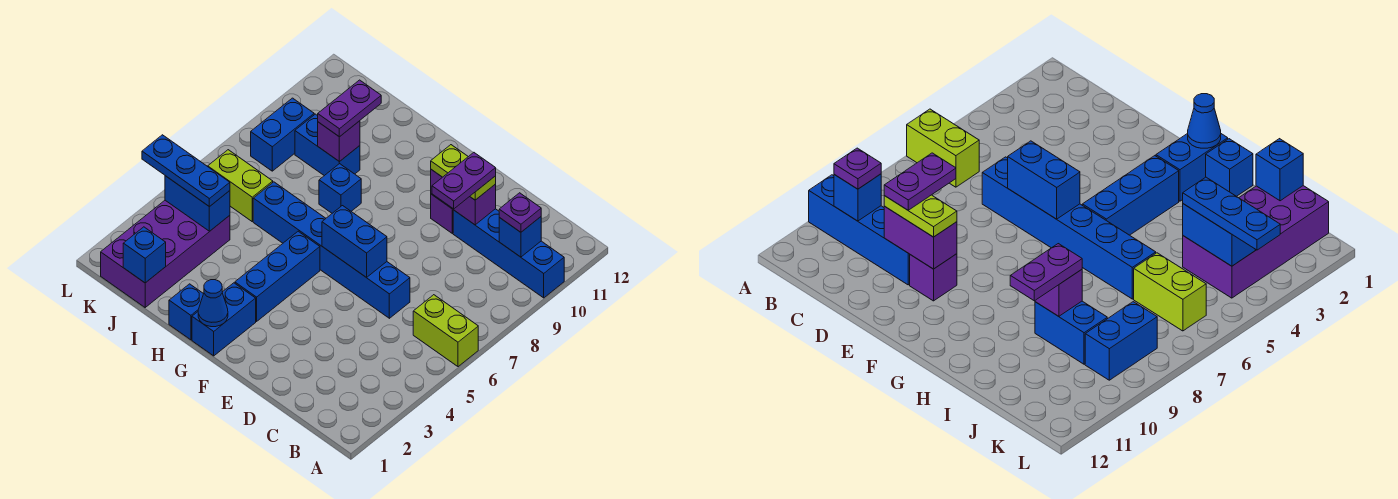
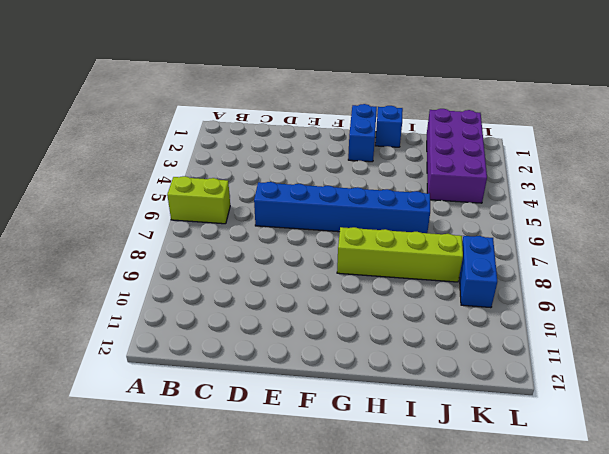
lime brick G8:J8 level 1 -> blue brick H8 level 1
none -> blue brick A10:D10 level 1
none -> purple brick E10 level 1
none -> blue brick G3:G5 level 1

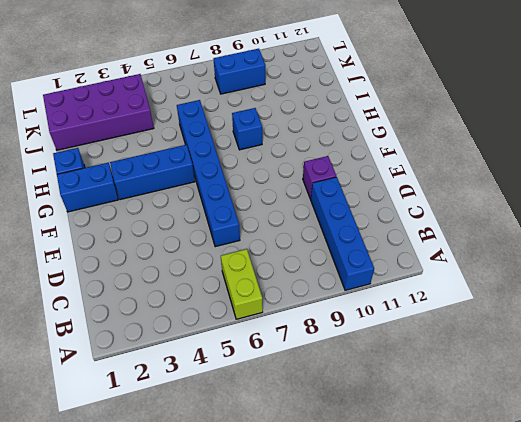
none -> blue brick I9:J9 level 1
none -> lime brick J6:K6 level 1
none -> blue brick B10 level 2

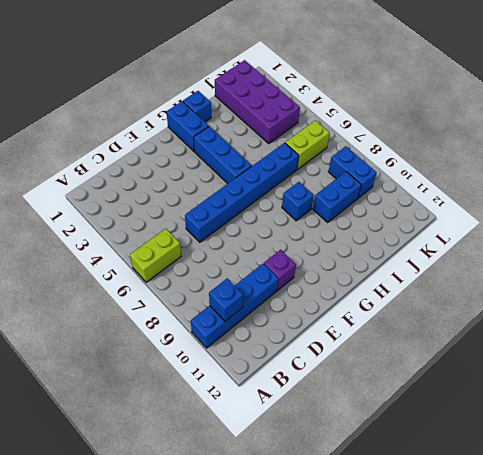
none -> purple brick D10:E10 level 2
none -> blue brick E6:F6 level 2
none -> blue cone G1 level 2

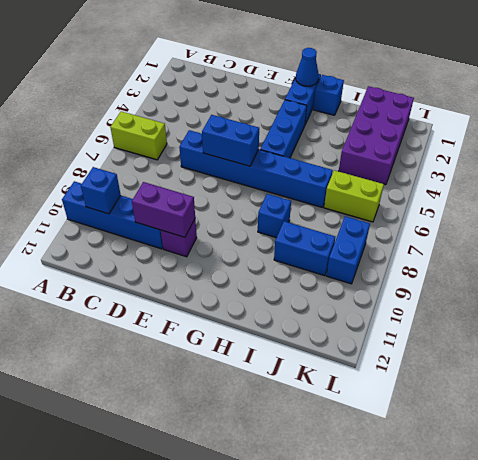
none -> purple brick I9 level 2
none -> blue brick J1 level 2
none -> blue brick J4:K4 level 2

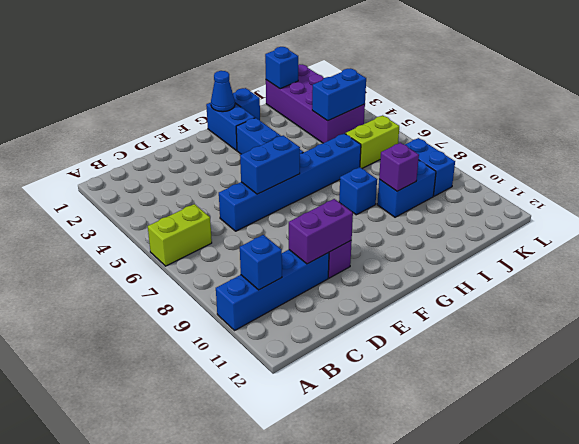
none -> purple plate B10 level 3
none -> lime plate D10:E10 level 3
none -> purple plate I9:I10 level 3

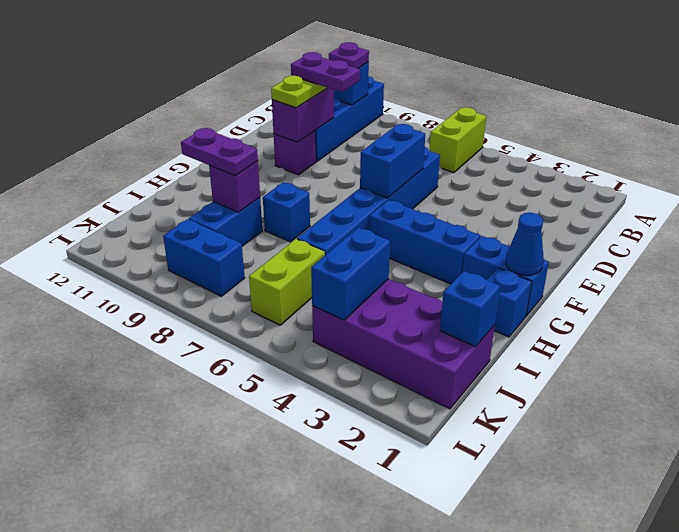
none -> blue plate J4:L4 level 3

